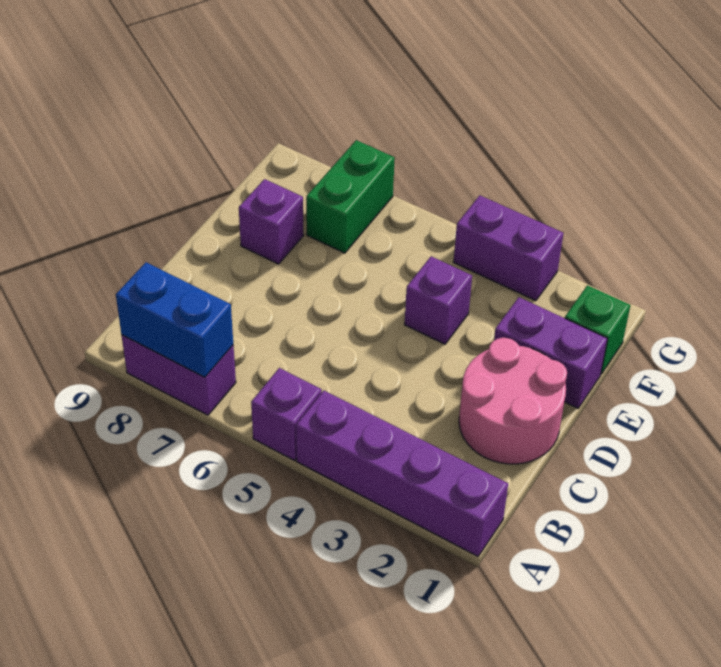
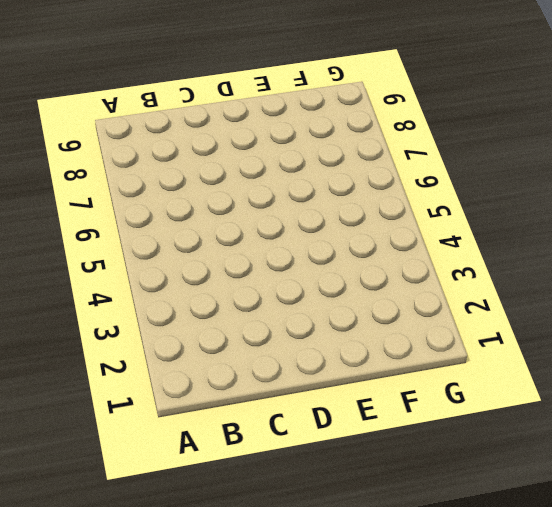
none -> purple brick A1:A4 level 1
none -> purple brick A5 level 1

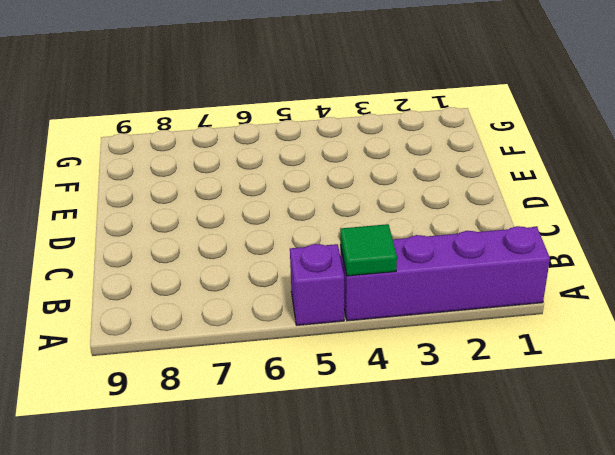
green tile A4 level 2 -> none
none -> purple brick A7:A8 level 1
none -> pink round brick C1:D2 level 1

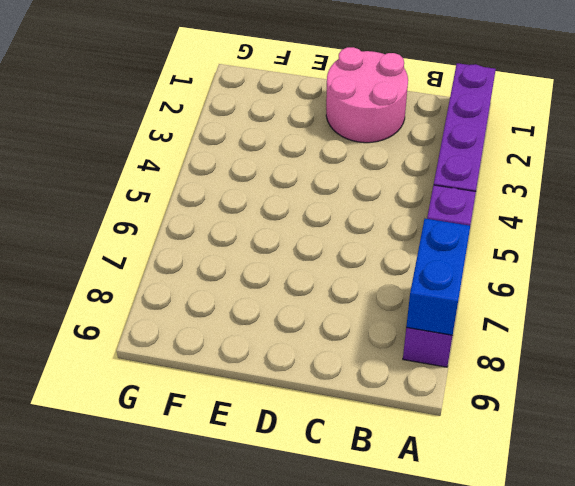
none -> purple brick E1:E2 level 1
none -> purple brick E4 level 1

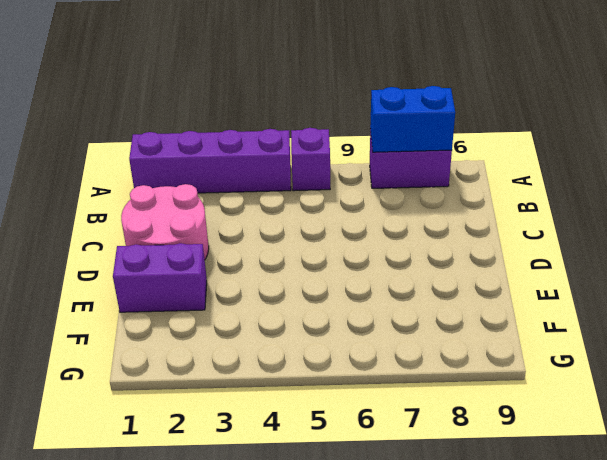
none -> purple brick E4 level 1
none -> purple brick E8 level 1

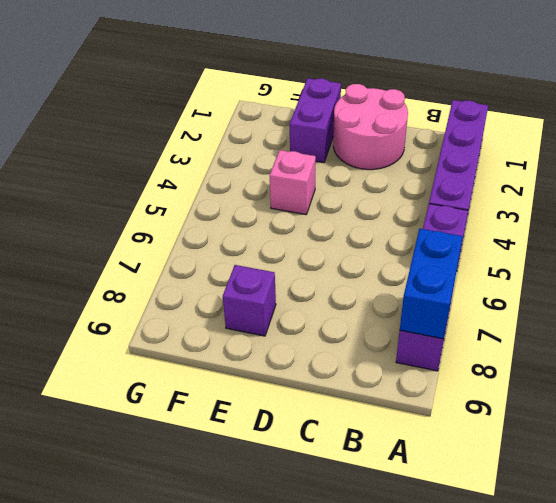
pink brick E4 level 1 -> purple brick E4 level 1
none -> green brick F1 level 1
none -> green brick F7:G7 level 1

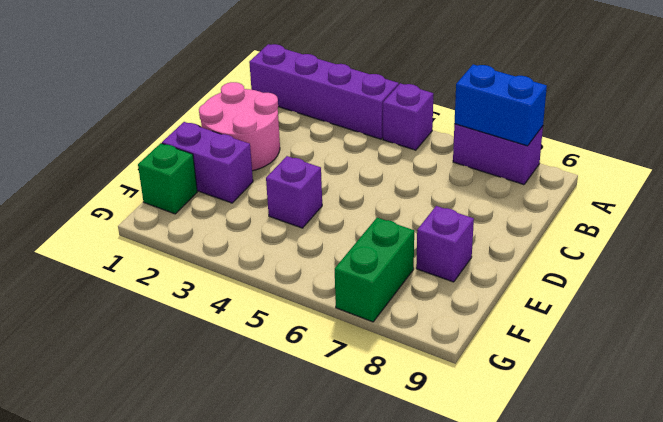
none -> purple brick G3:G4 level 1

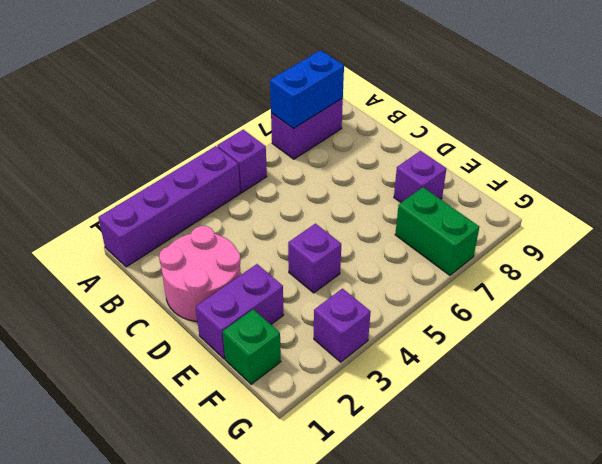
purple brick G3 level 1 -> purple brick G3:G4 level 1

